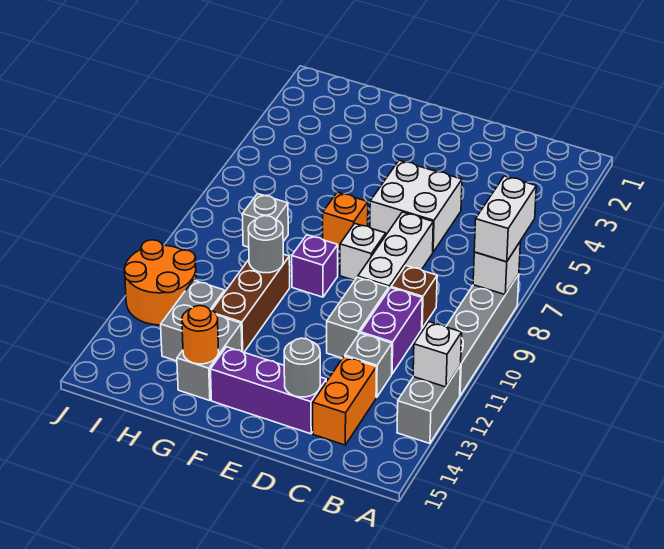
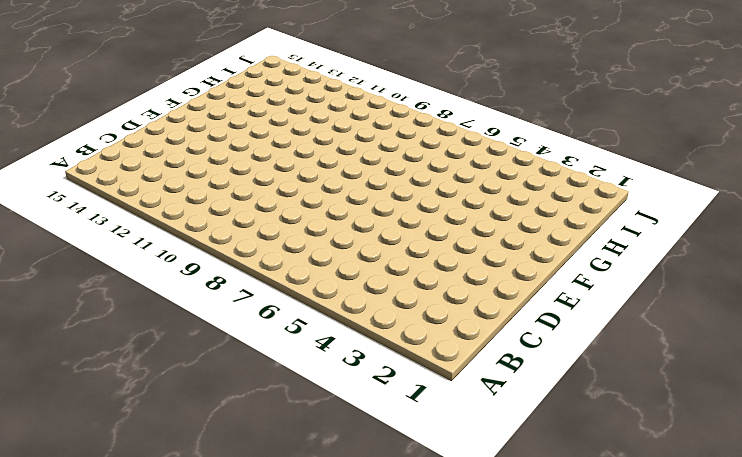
none -> grey brick A8:A11 level 1
none -> grey brick A12:A13 level 1
none -> brown brick C9 level 1

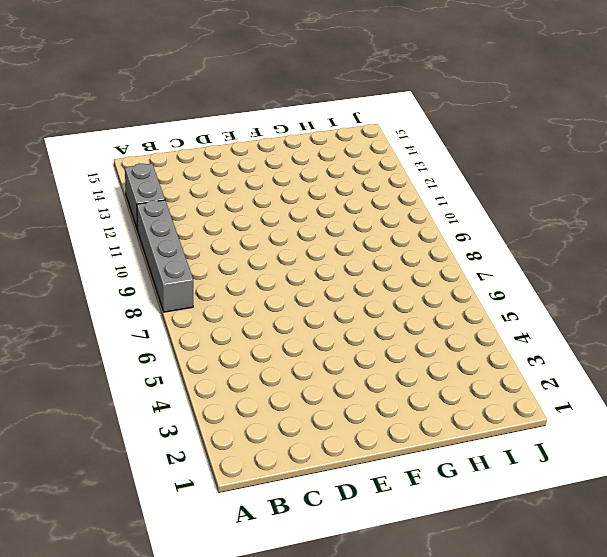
none -> brown brick C9 level 1
none -> purple brick C10:C11 level 1
none -> grey brick C12 level 1

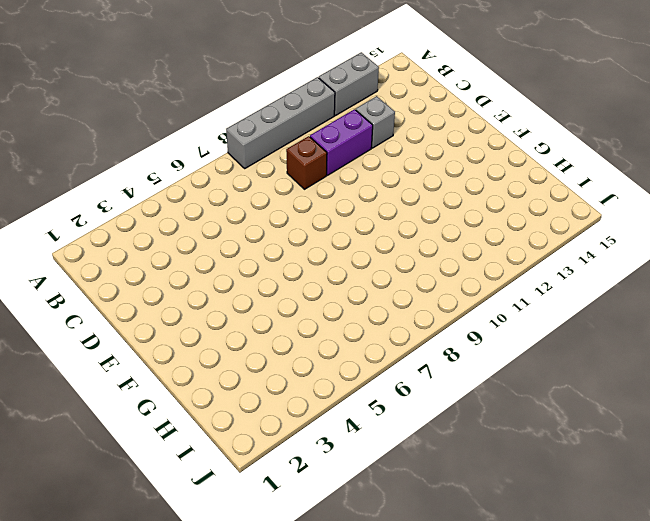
none -> orange brick C13:C14 level 1
none -> white brick D5:E6 level 1
none -> white brick D7:D9 level 1

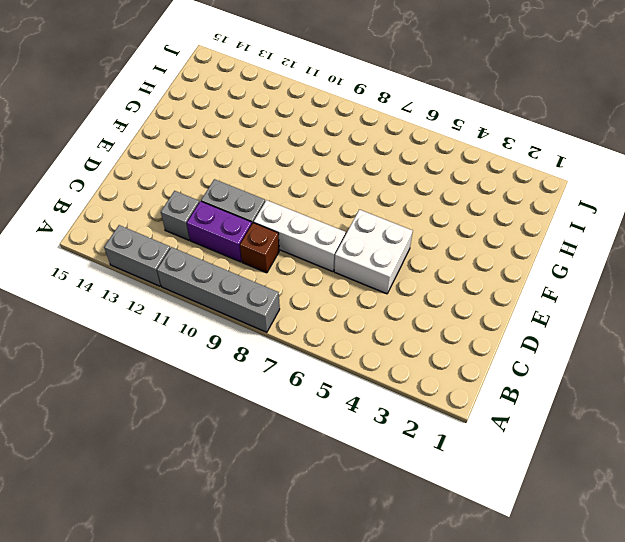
none -> orange brick C13:C14 level 1
none -> purple brick D14:F14 level 1
none -> white brick E8 level 1

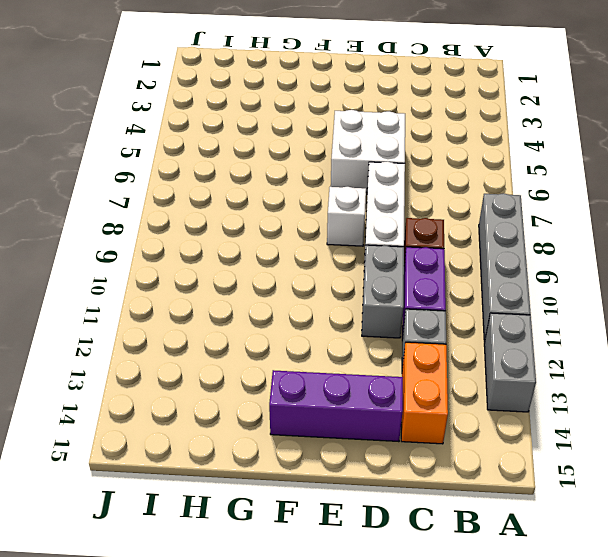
none -> orange brick F7 level 1
none -> purple brick F9 level 1
none -> brown brick G10:G12 level 1

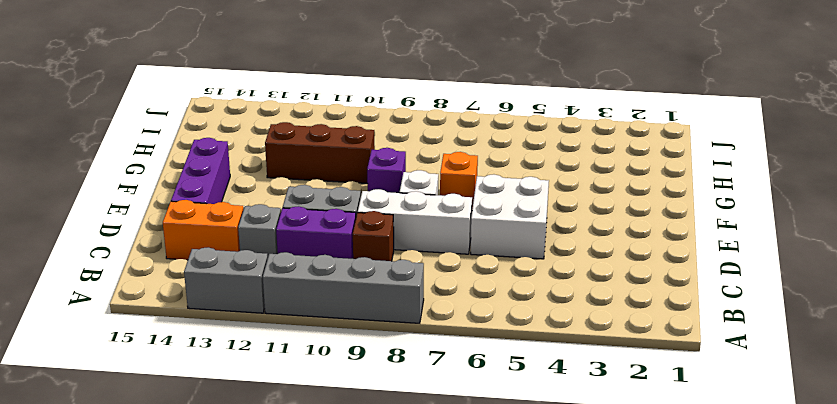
none -> grey brick G13:G14 level 1
none -> grey brick H8 level 1
none -> grey brick H12:H13 level 1

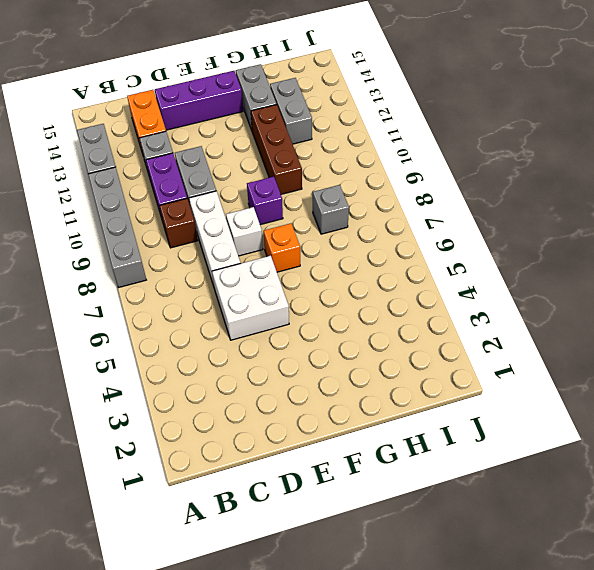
none -> orange round brick I11:J12 level 1
none -> white brick A8 level 2
none -> white brick A12 level 2

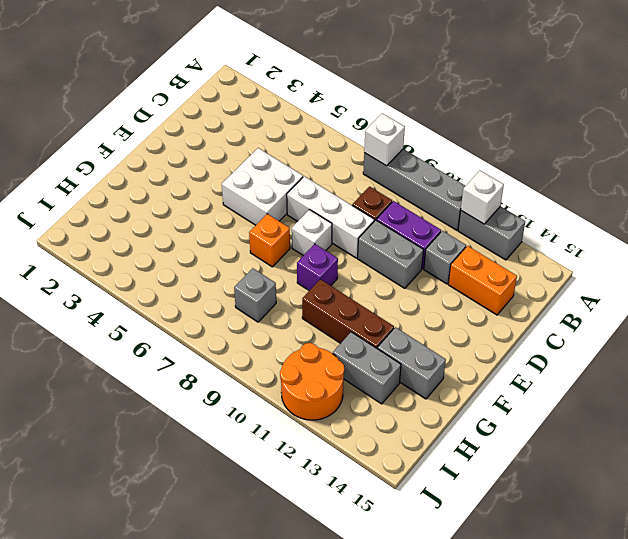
none -> purple brick D14:F14 level 1
none -> grey round brick D14 level 2
none -> grey round brick G10 level 2

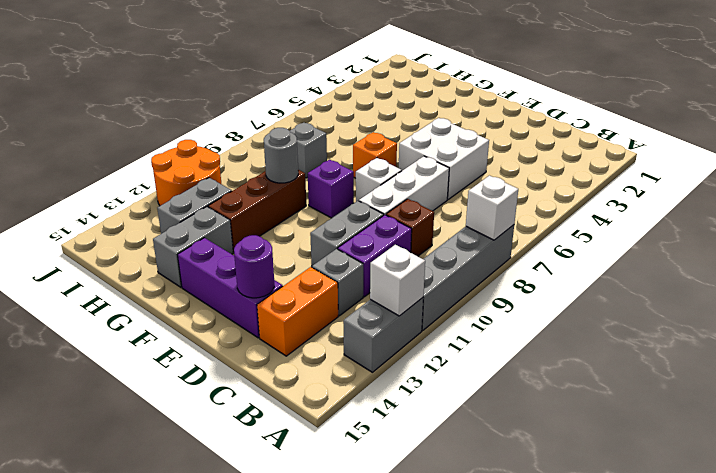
purple round brick D14 level 2 -> grey round brick D14 level 2
none -> orange round brick G14 level 2
none -> white brick A7:A8 level 3

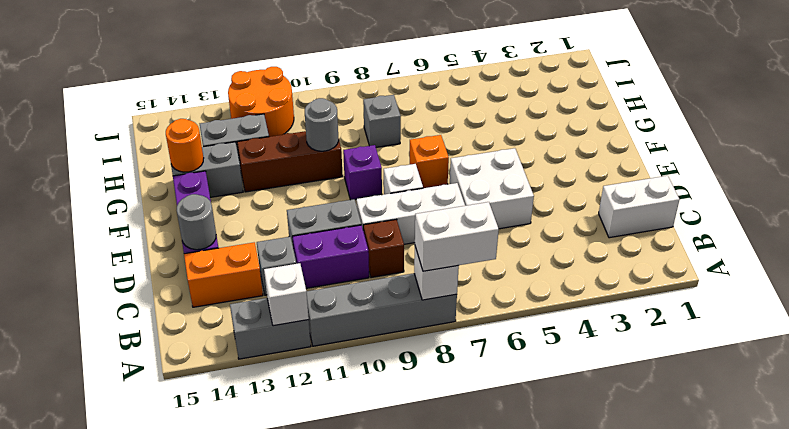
white brick C1:C2 level 1 -> none

